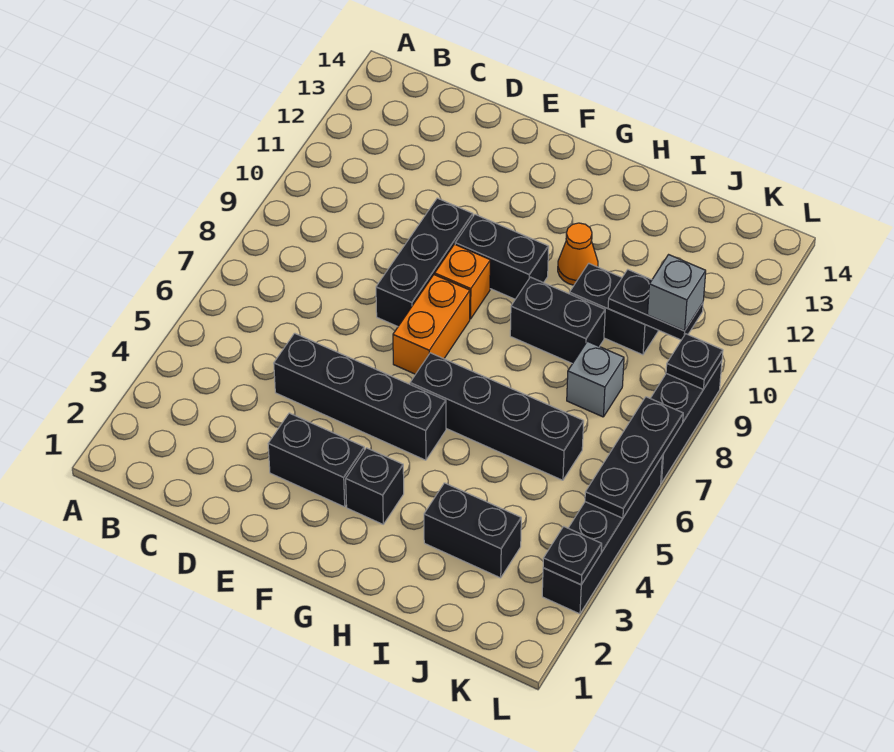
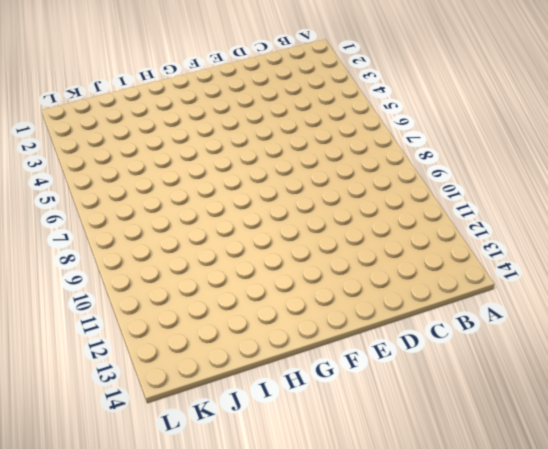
none -> black brick D5:G5 level 1
none -> black brick E3:F3 level 1
none -> black brick E8:E10 level 1

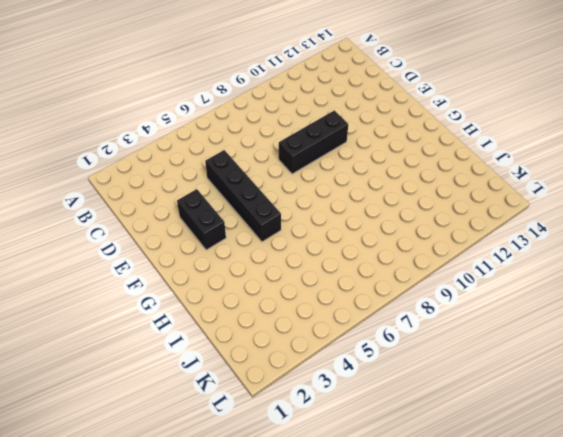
none -> orange brick F7:F8 level 1
none -> orange brick F9 level 1
none -> black brick F10:G10 level 1

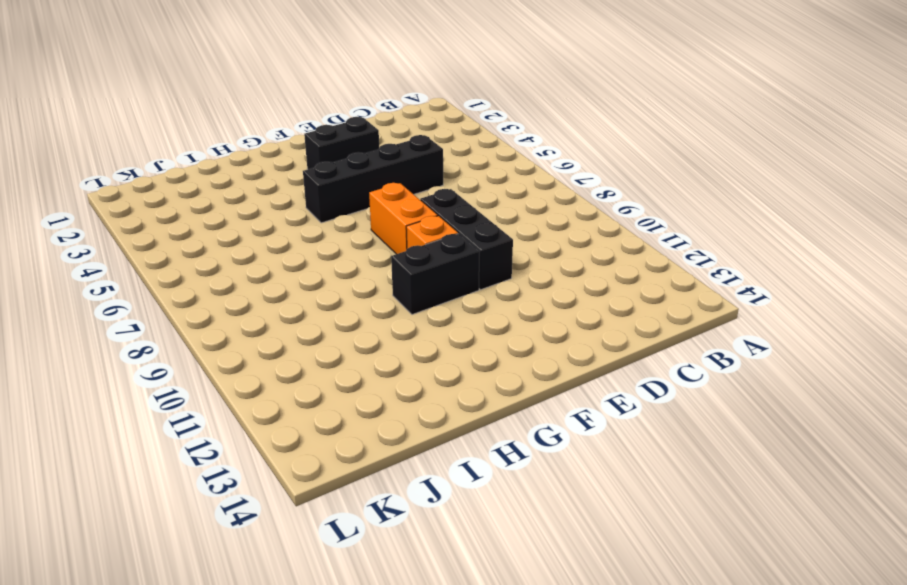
none -> black brick G3 level 1
none -> black brick G6:J6 level 1
none -> black brick H9:I9 level 1

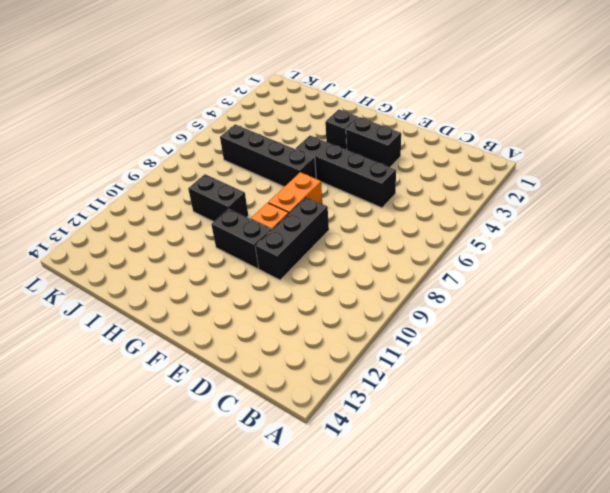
none -> orange cone H11 level 1
none -> black brick I3:J3 level 1
none -> black brick I10:J10 level 1

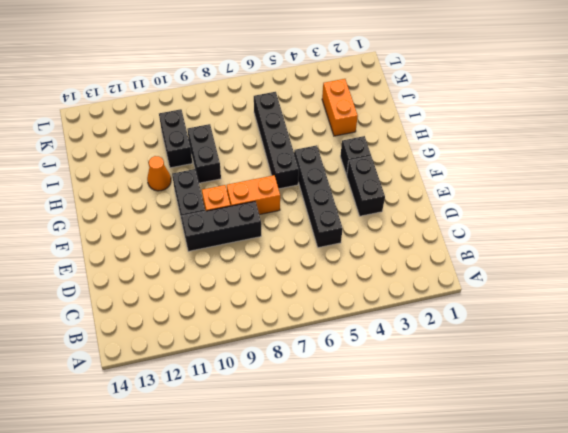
orange brick I3:J3 level 1 -> black brick I3:J3 level 1
none -> grey brick J8 level 1
none -> black brick L3:L6 level 1
none -> black brick L7:L9 level 1

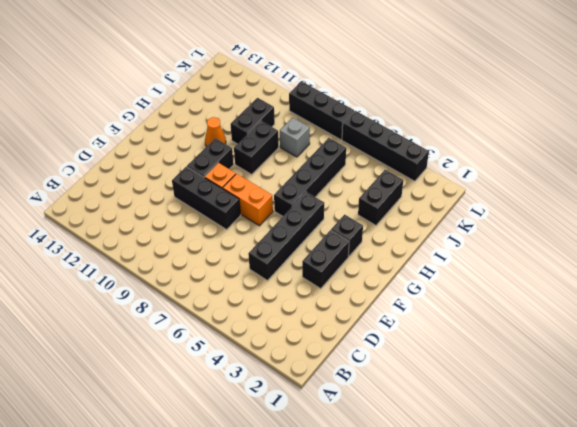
none -> black plate J10:K10 level 2
none -> black plate L3 level 2
none -> black plate L5:L7 level 2

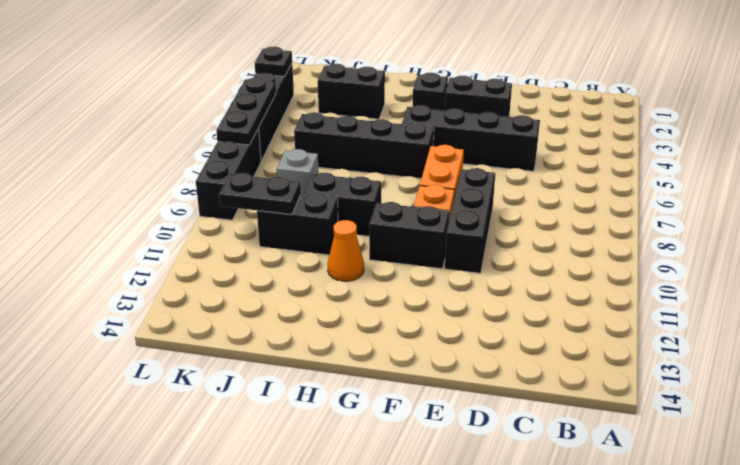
none -> black plate L9 level 2
none -> grey brick K10 level 3

